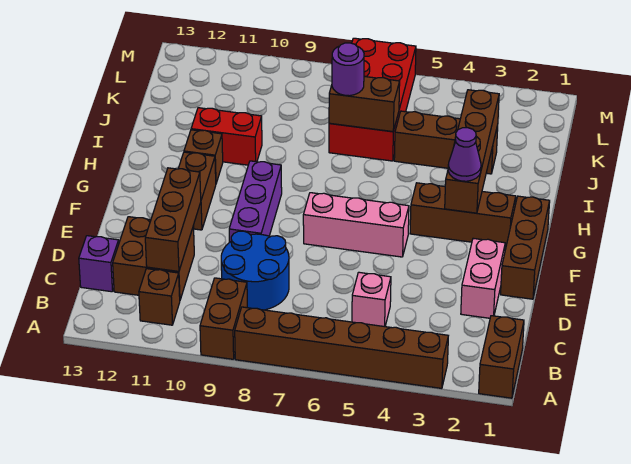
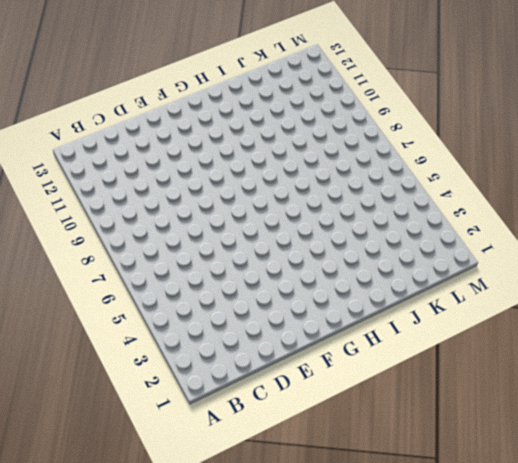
none -> brown brick A1:B1 level 1
none -> brown brick A3:A8 level 1
none -> brown brick A9:B9 level 1

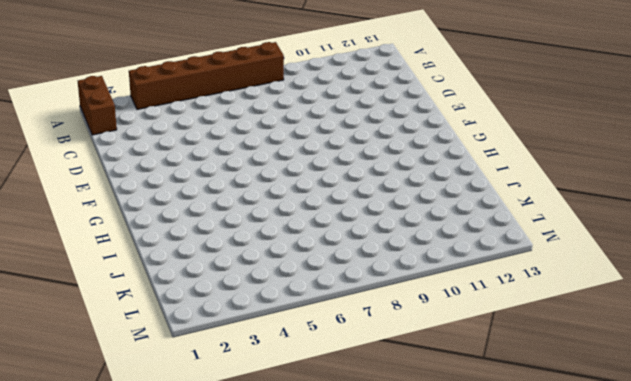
none -> brown brick A9:B9 level 1
none -> brown brick B11 level 1
none -> pink brick C5 level 1

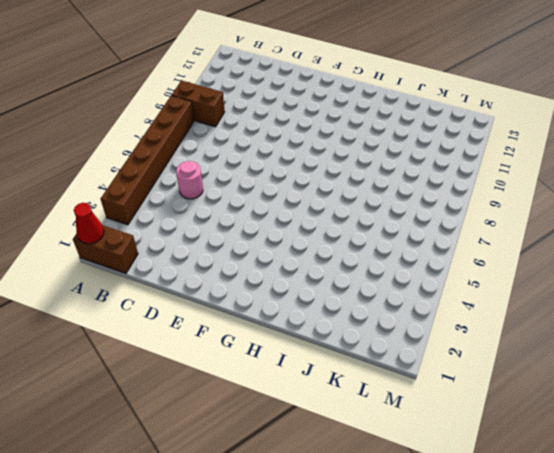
red cone A1 level 2 -> none
pink round brick C5 level 1 -> pink brick C5 level 1
none -> brown brick B11 level 1
none -> blue round brick C8:D9 level 1
none -> brown brick C11:D12 level 1

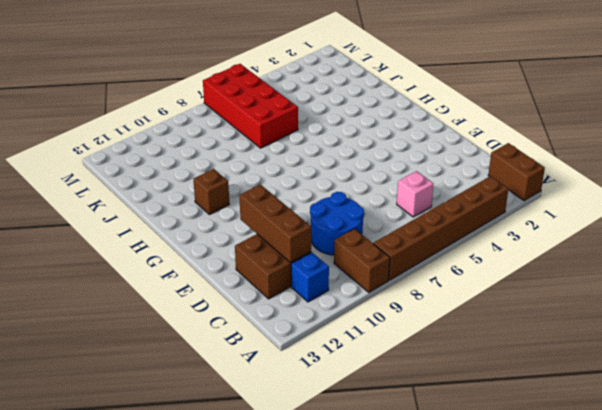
blue brick B11 level 1 -> brown brick B11 level 1
none -> purple brick C13 level 1
none -> pink brick D2:E2 level 1
none -> brown brick E1:G1 level 1

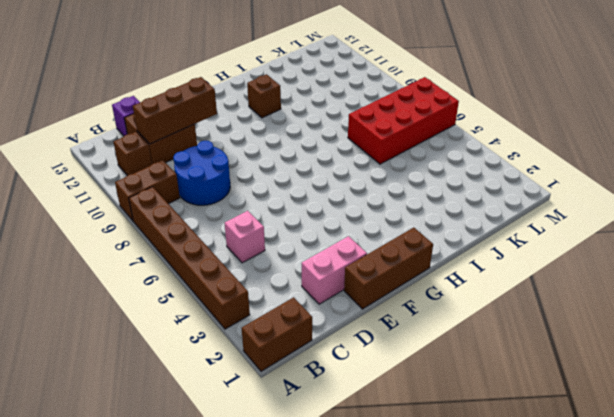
none -> purple brick E9:G9 level 1
none -> pink brick F5:F7 level 1
none -> brown brick F11:G11 level 1

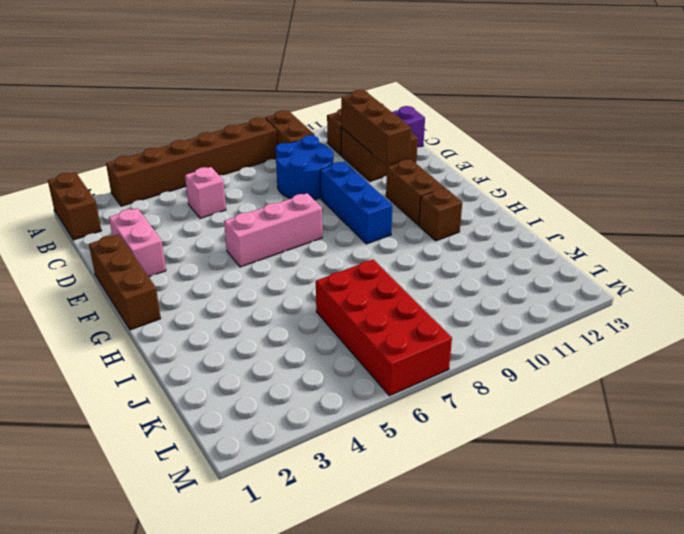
blue brick E9:G9 level 1 -> purple brick E9:G9 level 1
none -> brown brick G2:G4 level 1
none -> red brick I10:I11 level 1
none -> brown brick J3:J5 level 1

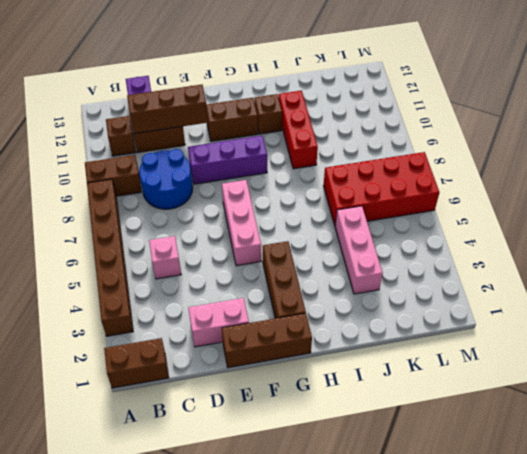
red brick I9:I11 level 1 -> red brick I10:I11 level 1
pink brick J3:J5 level 1 -> brown brick J3:J5 level 1
none -> brown brick G3:J3 level 2
none -> brown brick J6:J7 level 2
none -> purple cone G3 level 3

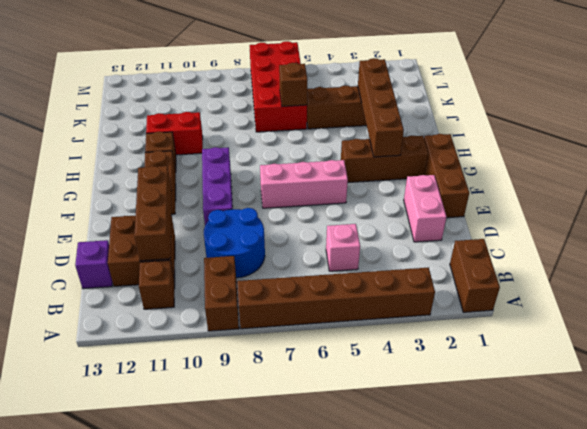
brown brick J6 level 2 -> brown brick J6:J7 level 2
none -> purple cone G3 level 3
none -> purple round brick J7 level 3

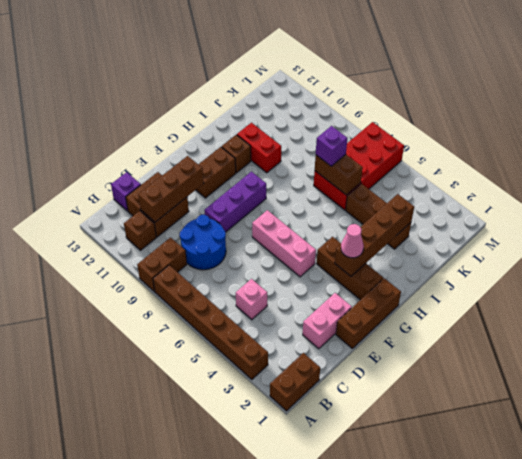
pink cone G3 level 3 -> purple cone G3 level 3
purple brick J7 level 3 -> purple round brick J7 level 3

